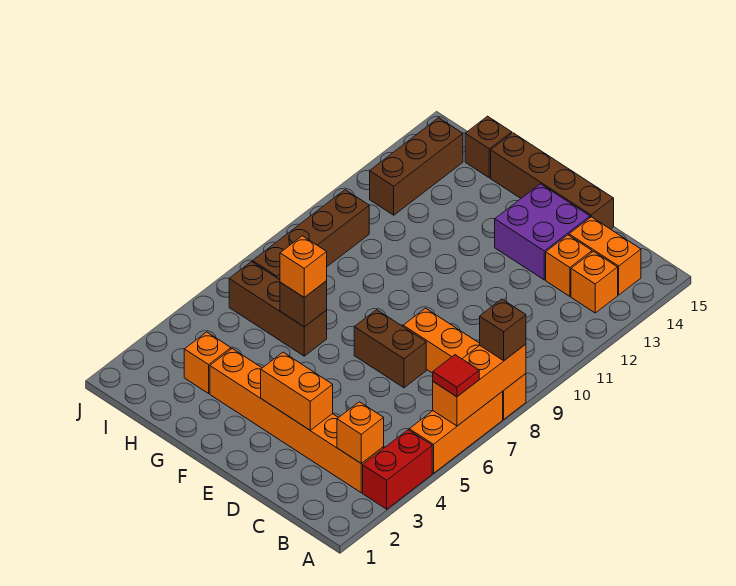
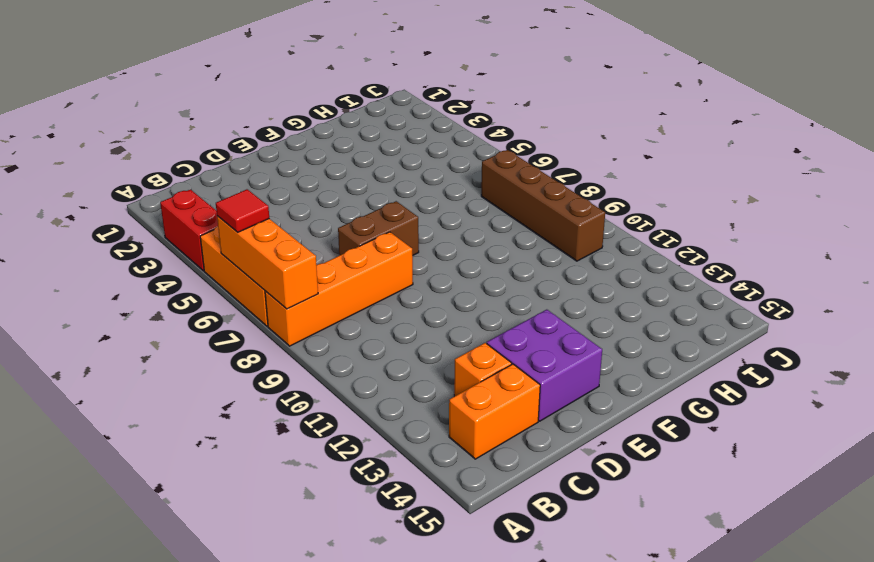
none -> orange brick B3:G3 level 1
none -> orange brick B13 level 1
none -> brown brick D15:G15 level 1

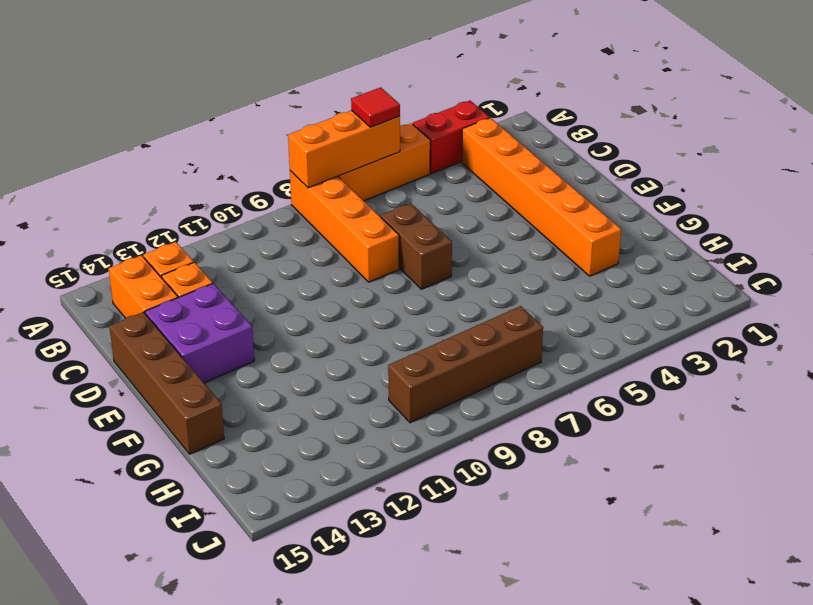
none -> brown brick G6:I6 level 1
none -> orange brick H3 level 1
none -> brown brick H15 level 1

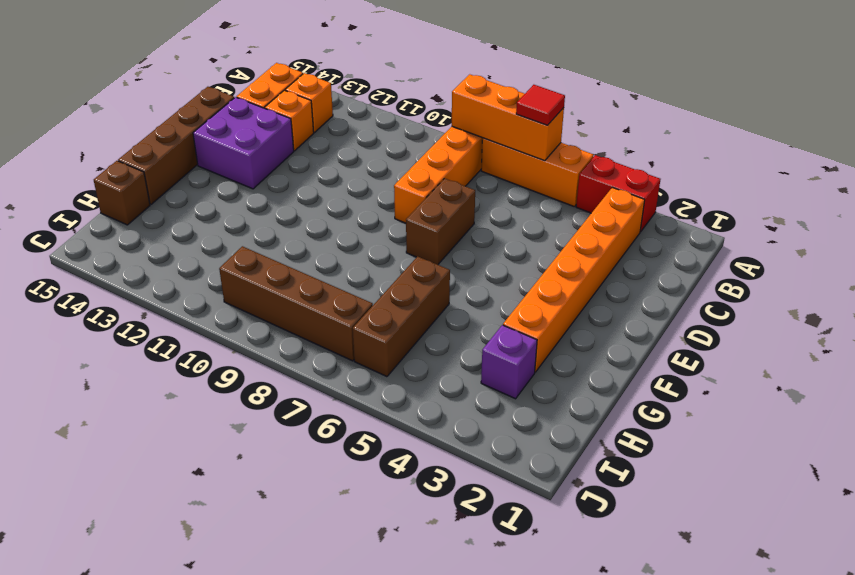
purple brick H3 level 1 -> orange brick H3 level 1
none -> brown brick I12:I14 level 1
none -> orange brick B3 level 2
none -> orange brick D3:E3 level 2

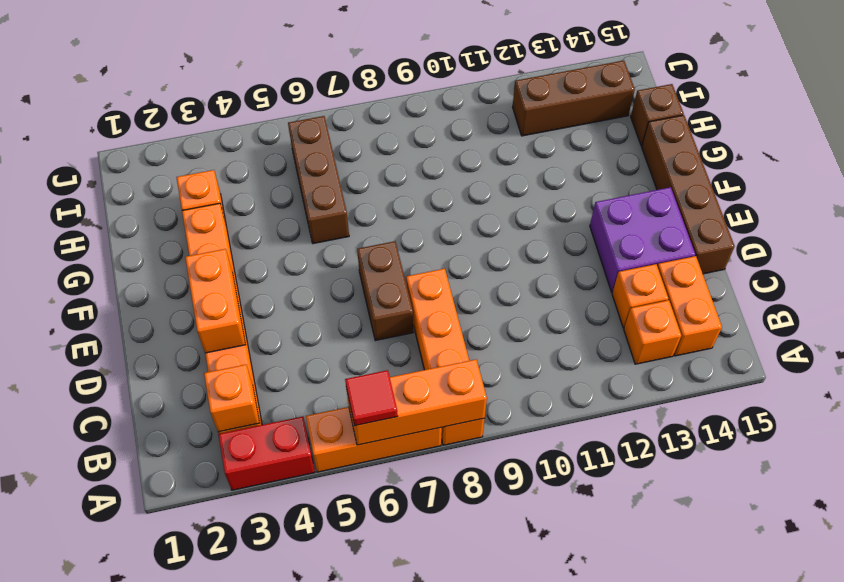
none -> brown brick I7:I10 level 1
none -> brown brick G6 level 2
none -> brown brick A8 level 3

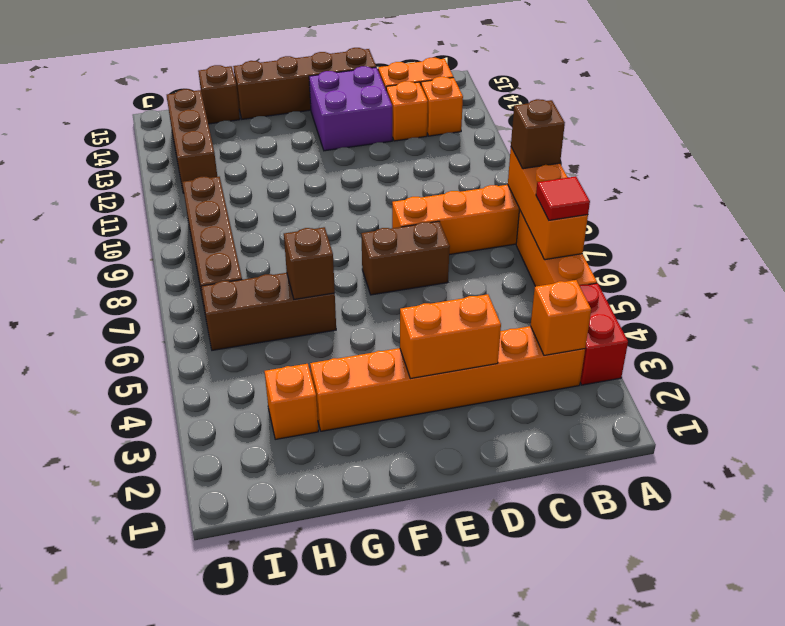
none -> orange brick G6 level 3

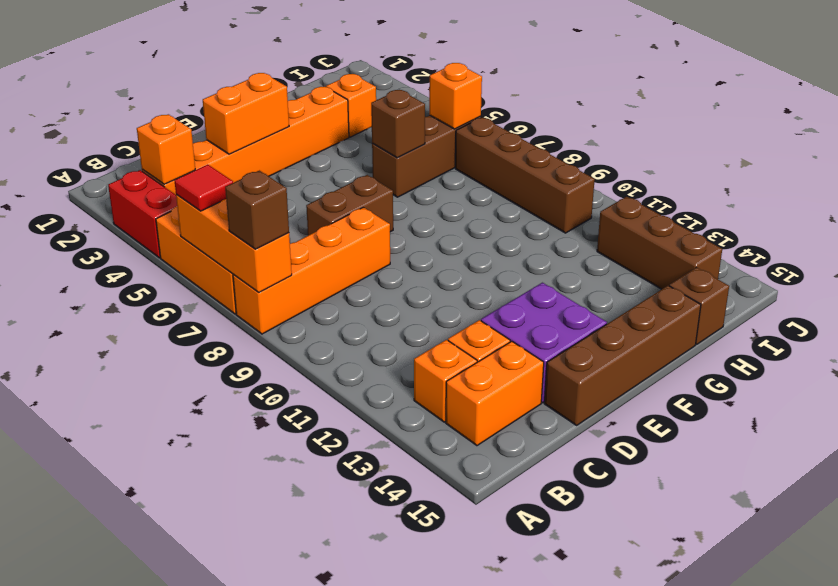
orange brick I6 level 2 -> orange brick G6 level 3

